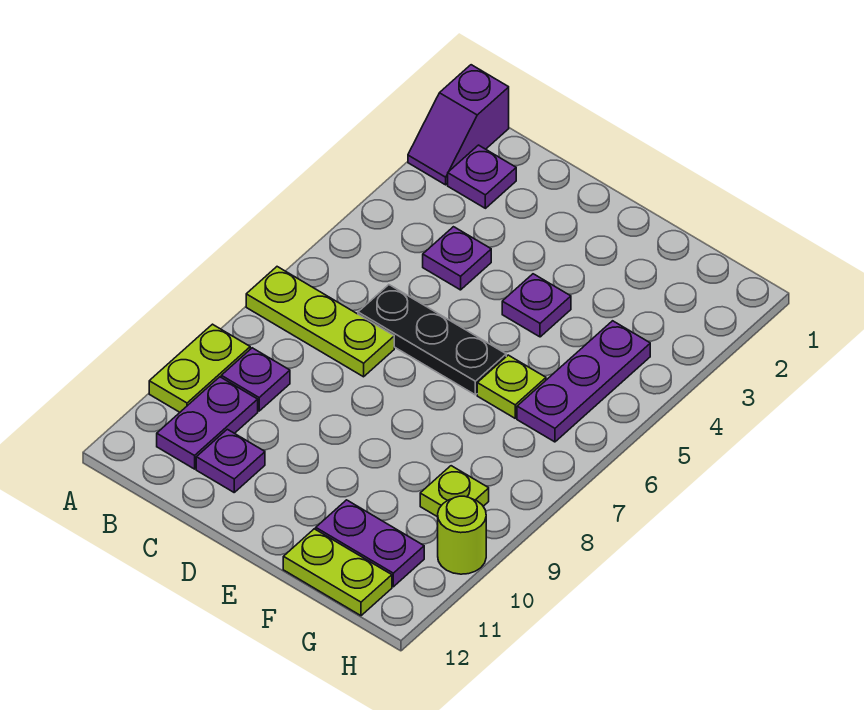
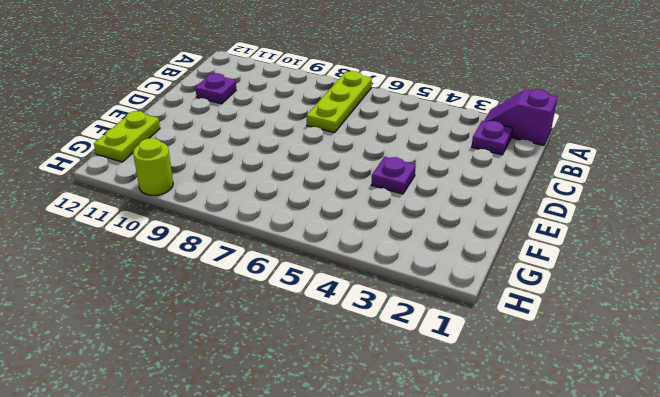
none -> lime plate A9:A10 level 1
none -> purple plate B9 level 1
none -> purple plate B10:B11 level 1

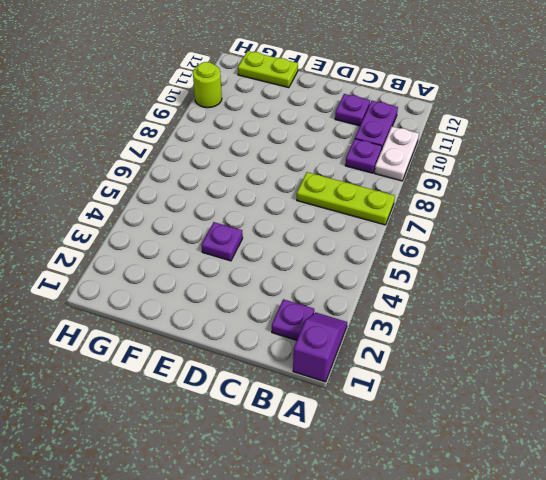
white plate A9:A10 level 1 -> lime plate A9:A10 level 1
none -> purple plate C4 level 1
none -> black plate C6:E6 level 1
none -> lime plate F6 level 1

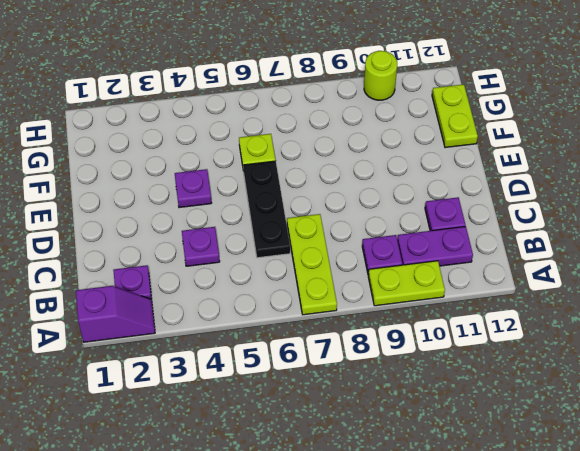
none -> purple plate F11:G11 level 1
none -> purple plate G4:G6 level 1
none -> lime plate G9 level 1

